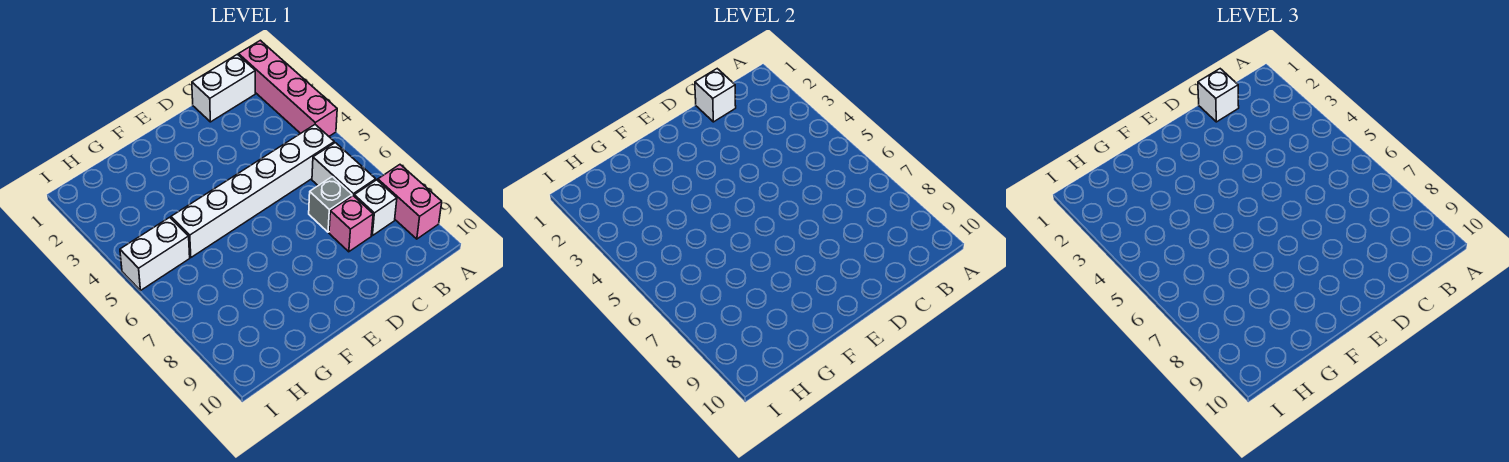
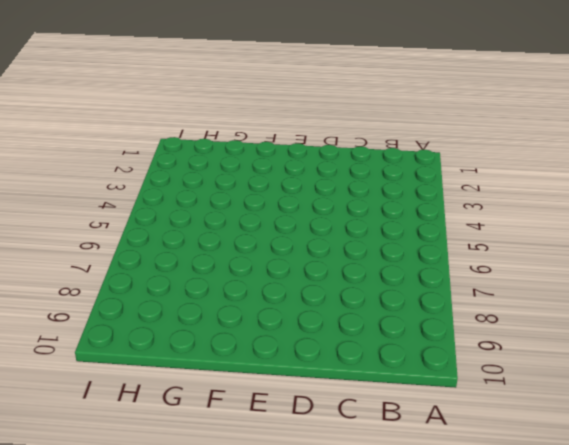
none -> pink brick A1:A4 level 1
none -> pink brick A8:A9 level 1

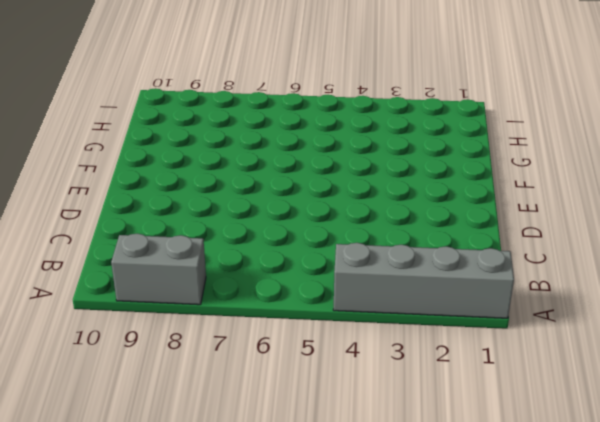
grey brick A1:A4 level 1 -> pink brick A1:A4 level 1
grey brick A8:A9 level 1 -> pink brick A8:A9 level 1
none -> white brick B1:C1 level 1
none -> white brick B5:G5 level 1

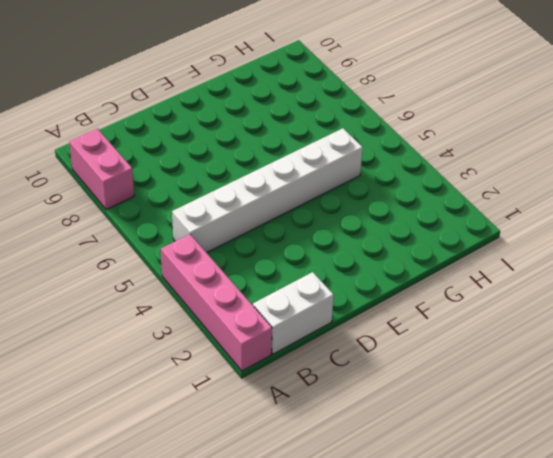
none -> white brick B6:B7 level 1
none -> white brick B8 level 1

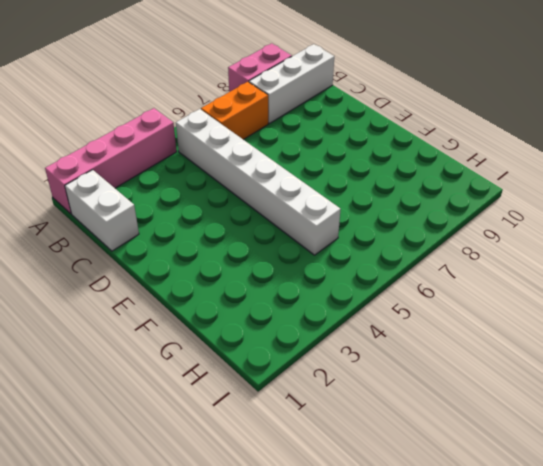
orange brick B6:B7 level 1 -> white brick B6:B7 level 1
white brick B8:B10 level 1 -> white brick B8 level 1
none -> grey brick C7 level 1
none -> pink brick C8 level 1

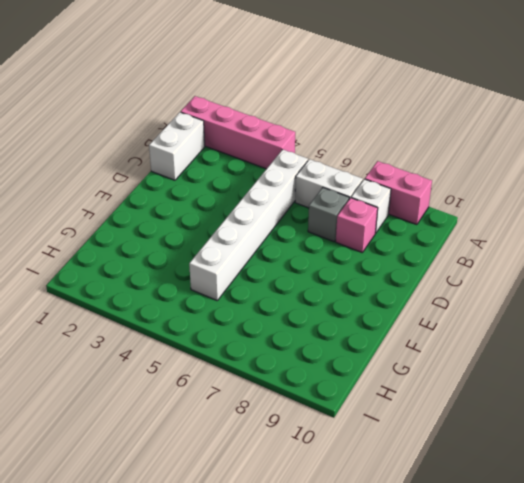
none -> white brick H5:I5 level 1
none -> white brick C1 level 2

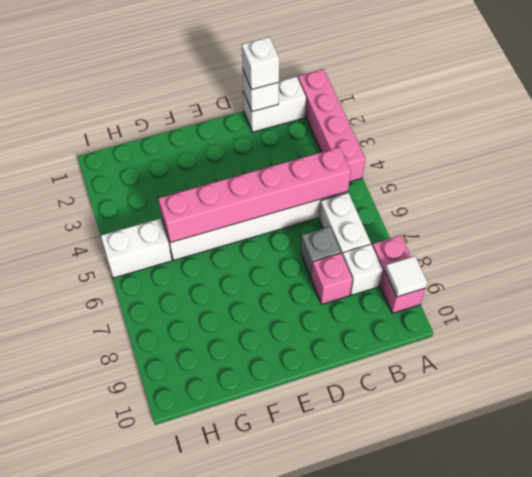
white tile A9 level 2 -> none
pink brick B5:G5 level 2 -> none

